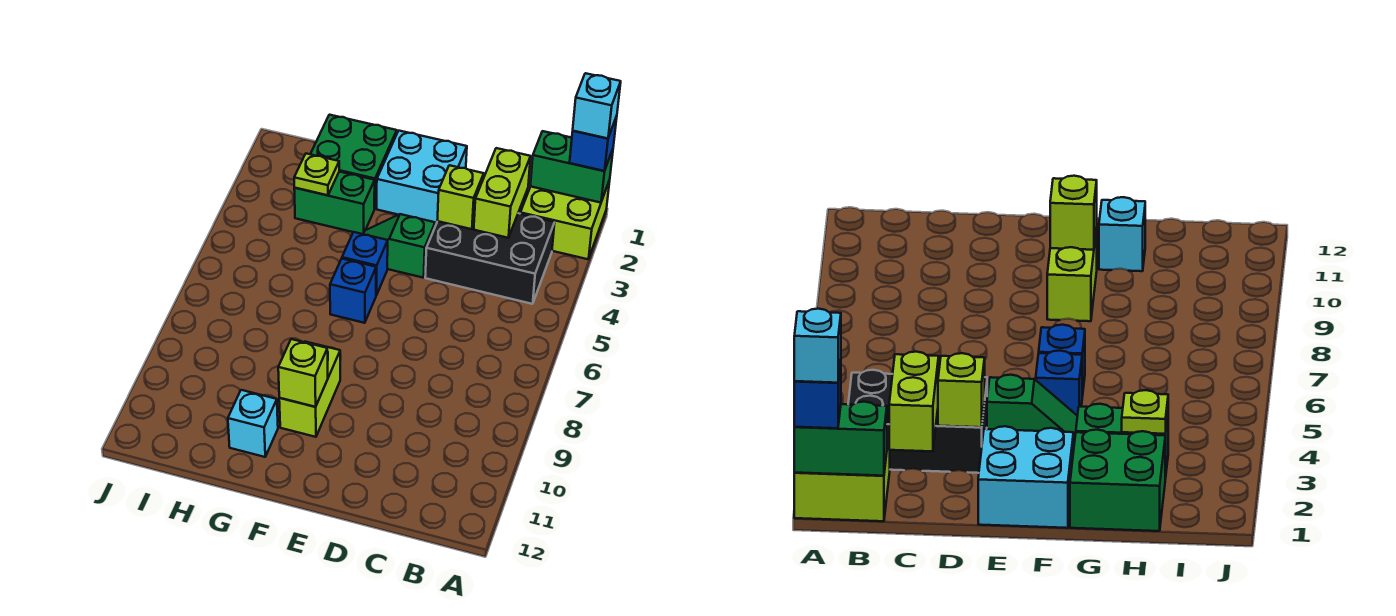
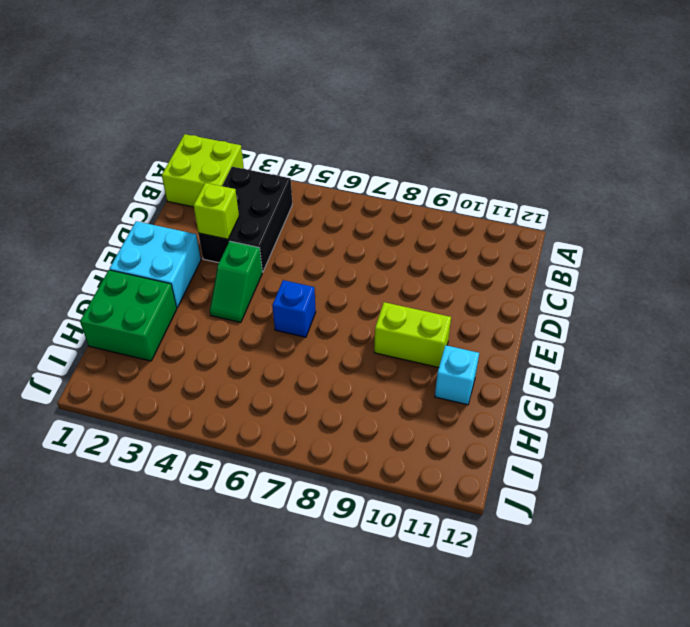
none -> blue brick F5 level 1
none -> green brick G3:H3 level 1
none -> green brick A1:B1 level 2

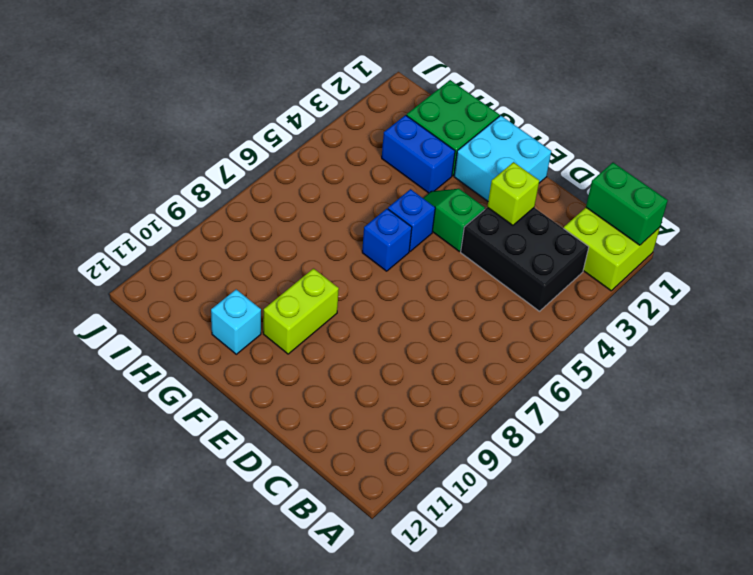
blue brick G3:H3 level 1 -> green brick G3:H3 level 1
none -> lime brick C2:C3 level 2
none -> lime brick F10 level 2
none -> lime plate H3 level 2

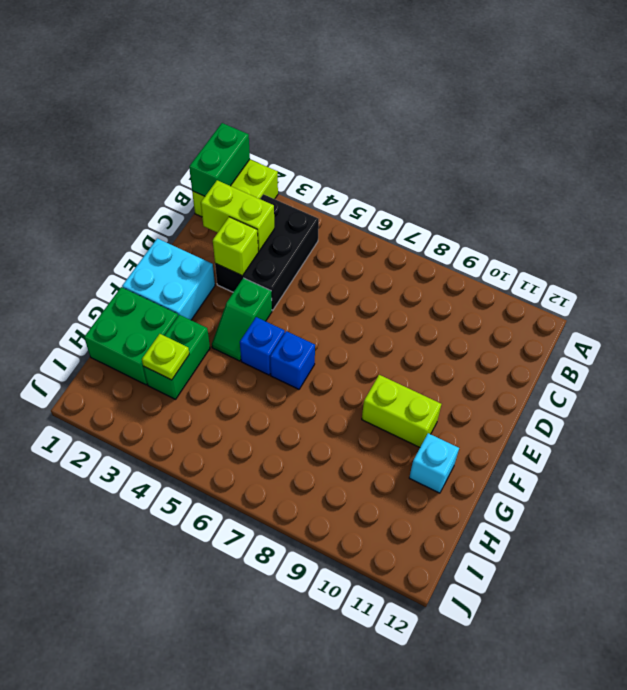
none -> lime brick F10 level 2
none -> blue brick A1 level 3
none -> cyan brick A1 level 4

